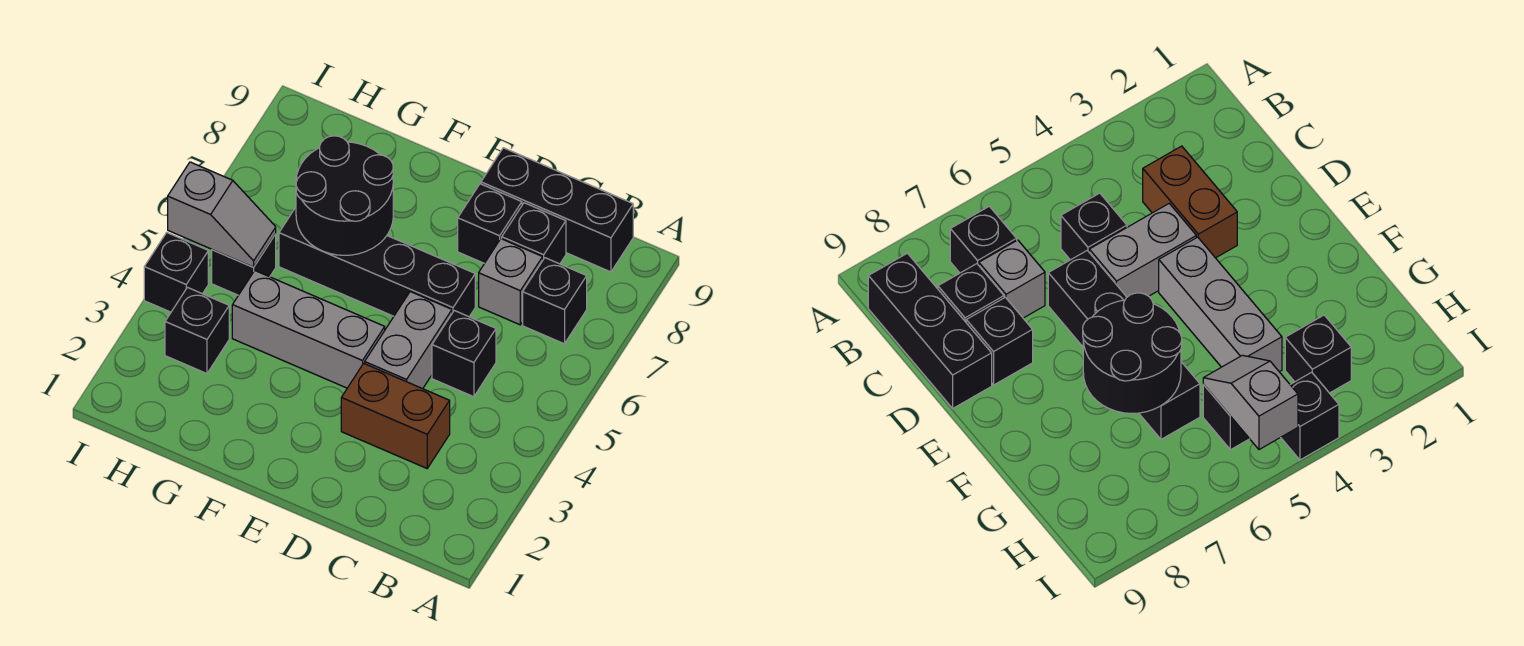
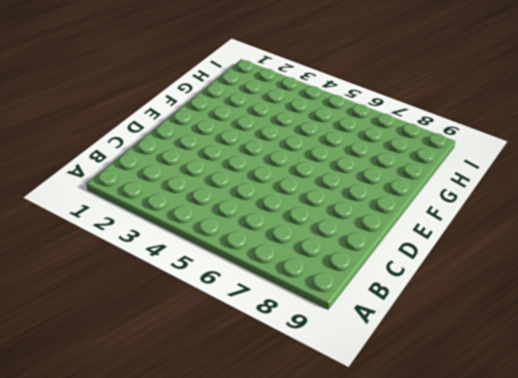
none -> black brick B7 level 1
none -> black brick B9:D9 level 1
none -> brown brick C3:D3 level 1

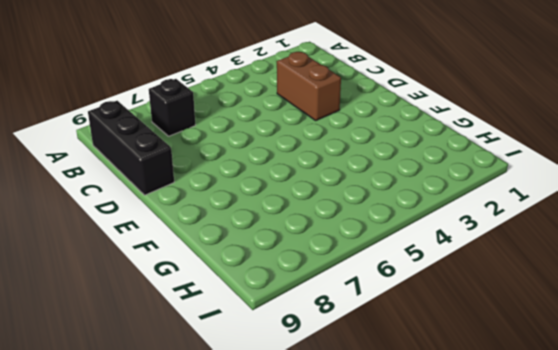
none -> black brick C5 level 1
none -> grey brick C7 level 1
none -> black brick C8 level 1

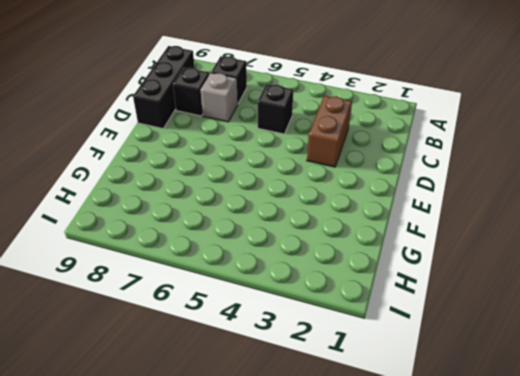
none -> grey brick D4:D5 level 1
none -> black brick D6:G6 level 1
none -> black brick D8 level 1

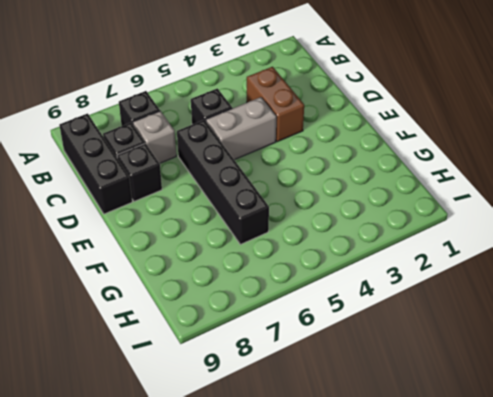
none -> grey brick E4:G4 level 1
none -> black brick H3 level 1
none -> black brick H5 level 1

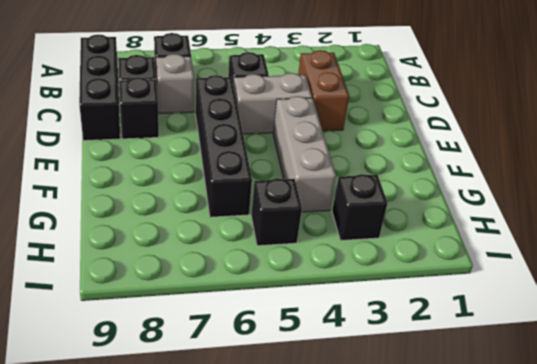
none -> black brick I4 level 1
none -> black round brick F6:G7 level 2
none -> grey slope H5:I5 level 2 top I

